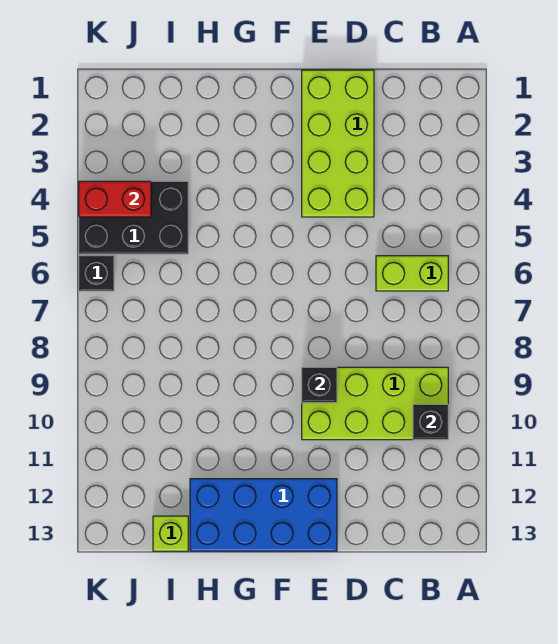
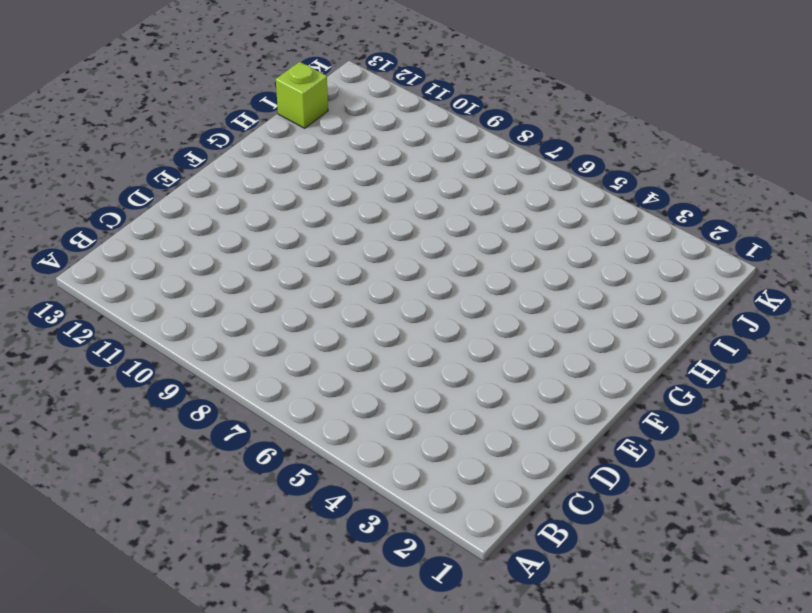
none -> lime brick B6:C6 level 1
none -> lime brick B9:E10 level 1

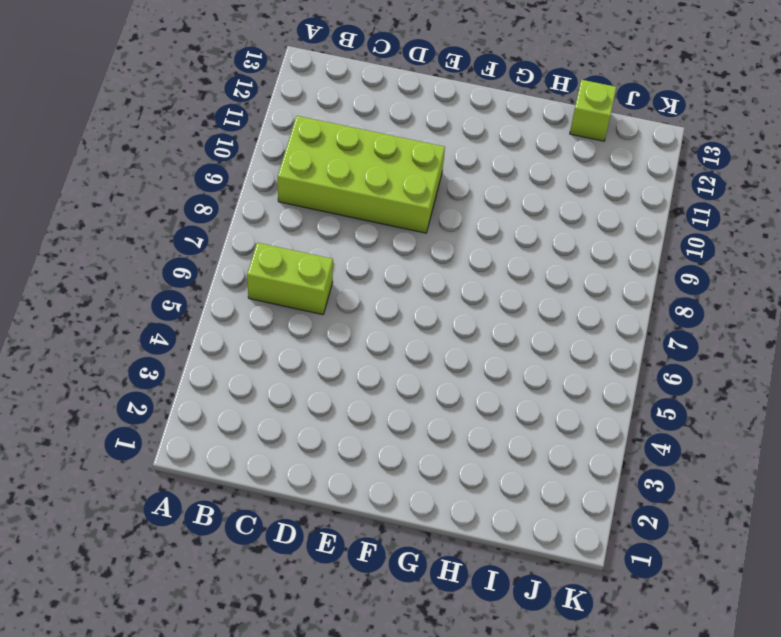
none -> lime brick D1:E4 level 1
none -> blue brick E12:H13 level 1

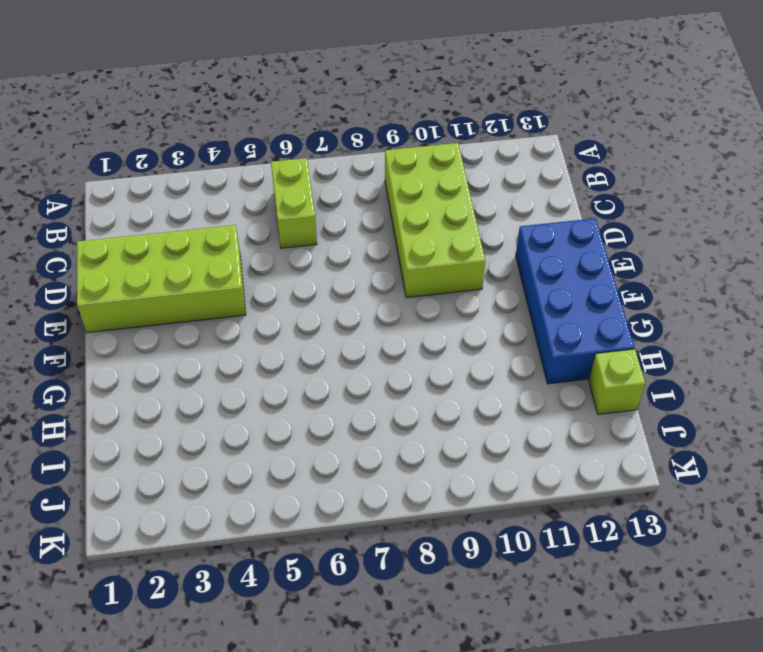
none -> black brick I4:K5 level 1
none -> black brick K6 level 1

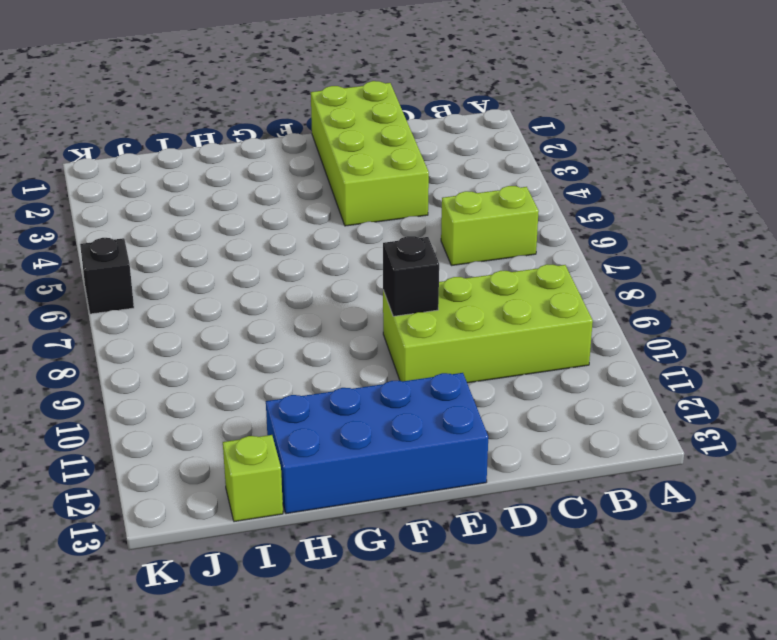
none -> black brick I4:K5 level 1
none -> black brick B10 level 2

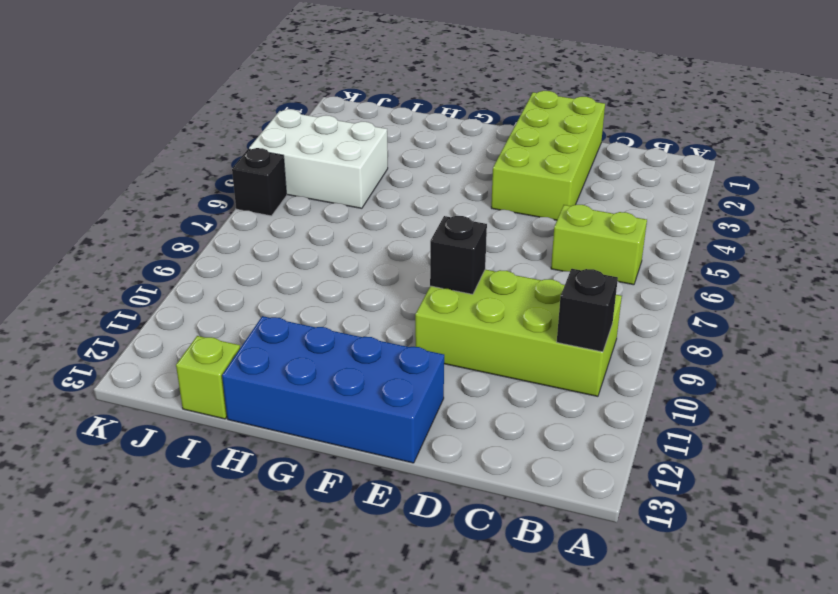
white brick I4:K5 level 1 -> black brick I4:K5 level 1
none -> red brick J4:K4 level 2

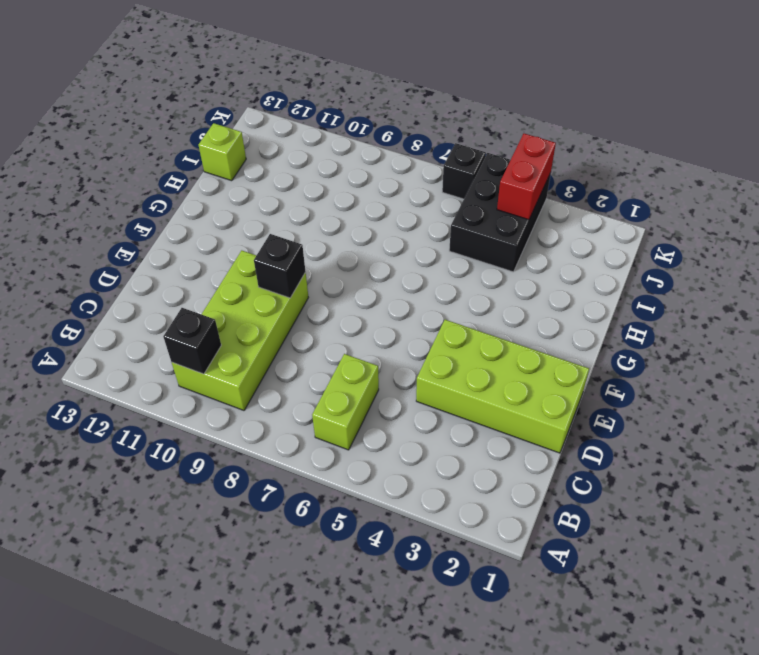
none -> blue brick E12:H13 level 1

